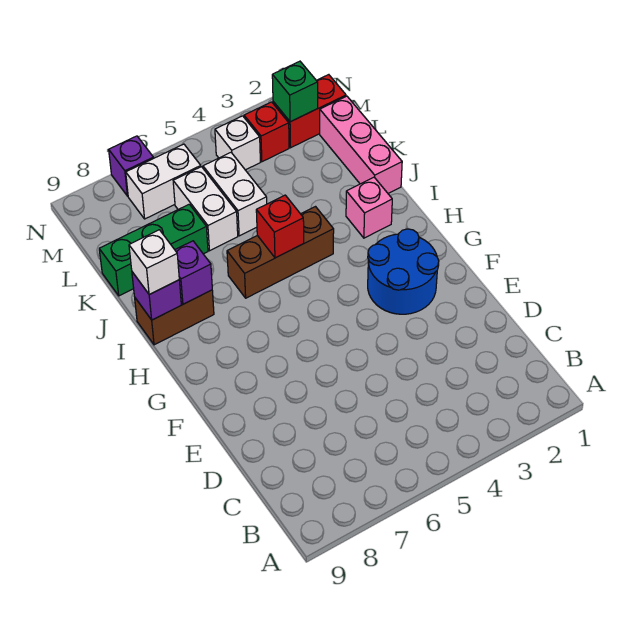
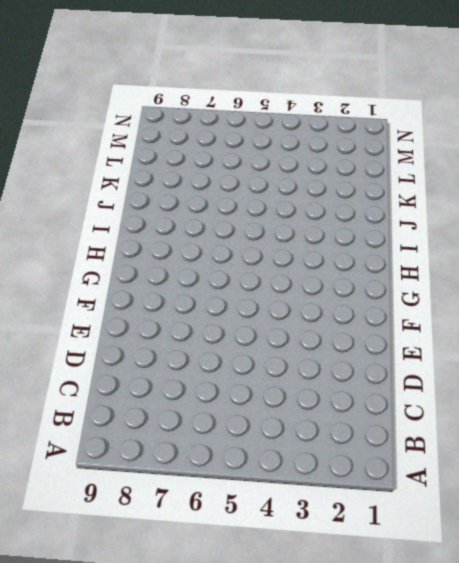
none -> blue round brick F2:G3 level 1
none -> pink brick I2 level 1
none -> brown brick I4:I6 level 1

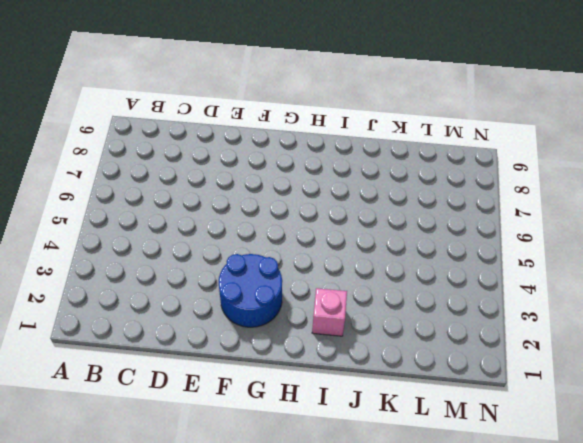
none -> brown brick I4:I6 level 1
none -> brown brick I8:I9 level 1
none -> pink brick J1:L1 level 1

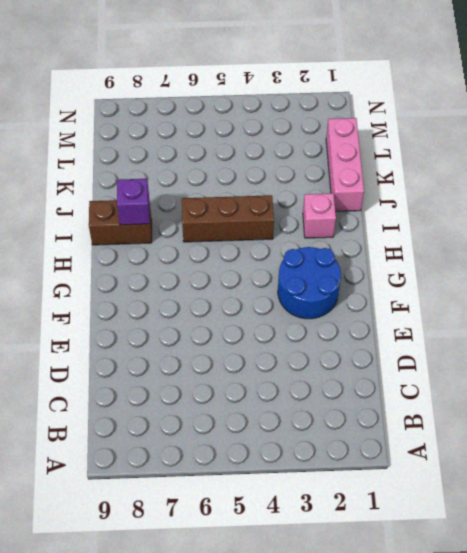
none -> white brick K5:L5 level 1
none -> white brick K6:L6 level 1
none -> green brick K7:K9 level 1

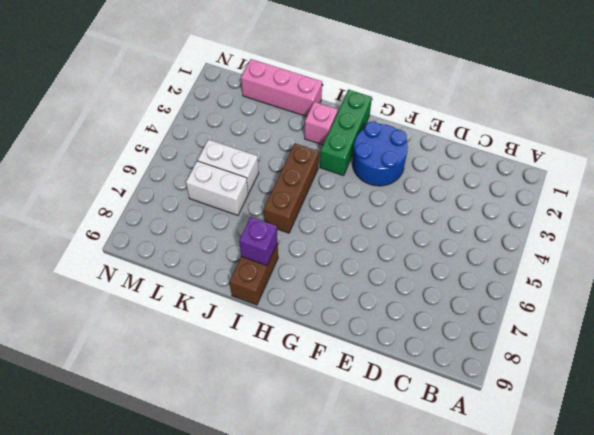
green brick H1:H3 level 1 -> green brick K7:K9 level 1
none -> red brick M1:M2 level 1
none -> red brick M3 level 1
none -> white brick M4 level 1

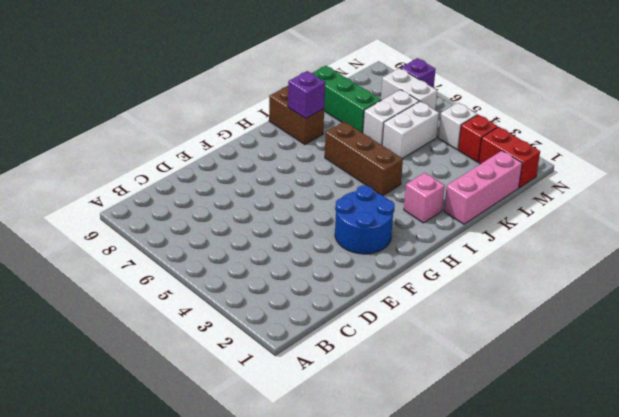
none -> red brick I5 level 2
none -> purple brick I9 level 2
none -> green brick M2 level 2

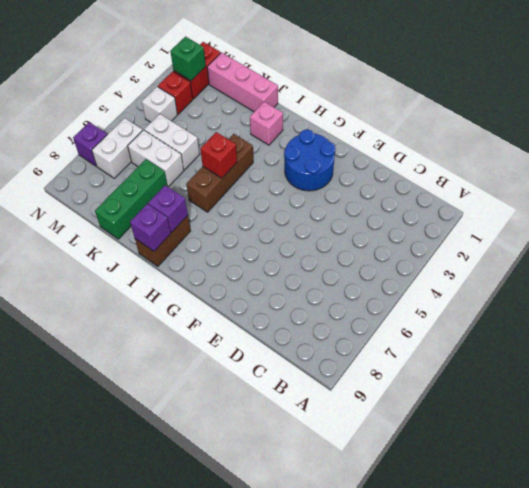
none -> white brick I9 level 3

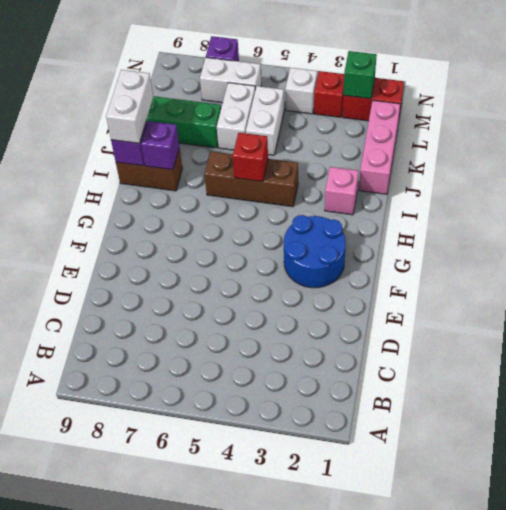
white brick I9:J9 level 3 -> white brick I9 level 3

